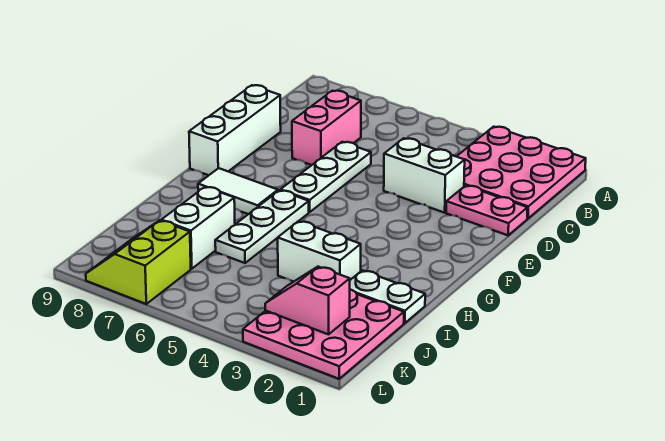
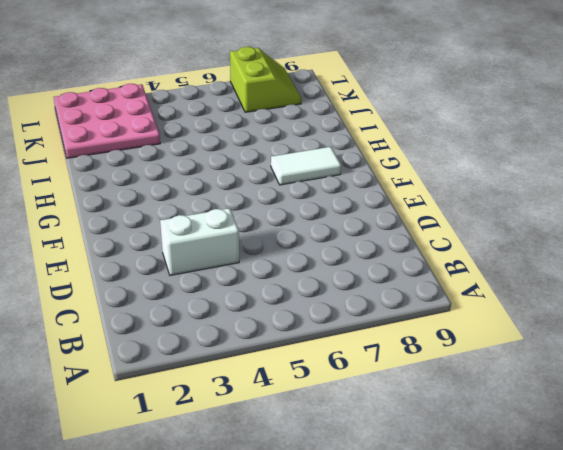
none -> pink plate A1:C3 level 1
none -> pink brick C7:D7 level 1
none -> pink plate D1:D2 level 1

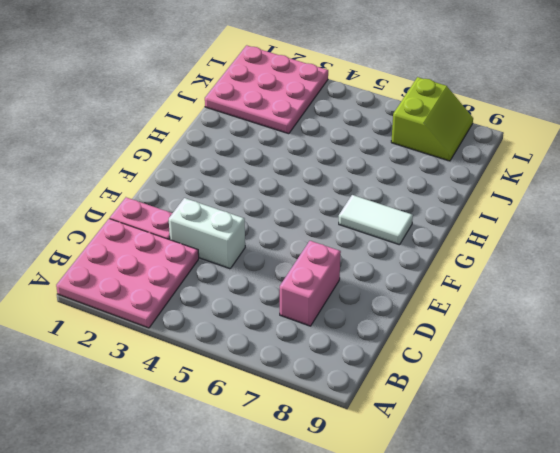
none -> white plate D6:F6 level 1
none -> white brick D9:F9 level 1
none -> white plate G6:I6 level 1

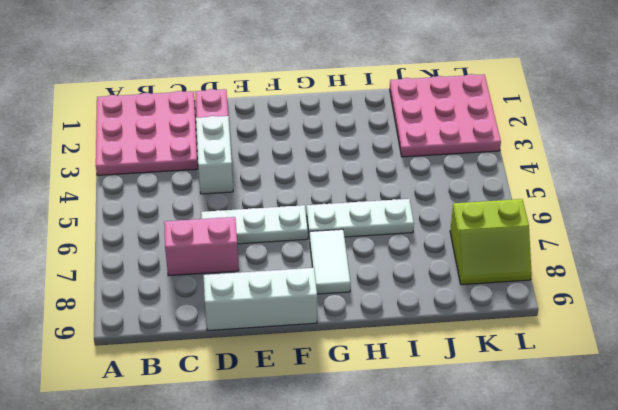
none -> white plate I1:I2 level 1
none -> white brick I3:I4 level 1
none -> white brick I7:J7 level 1

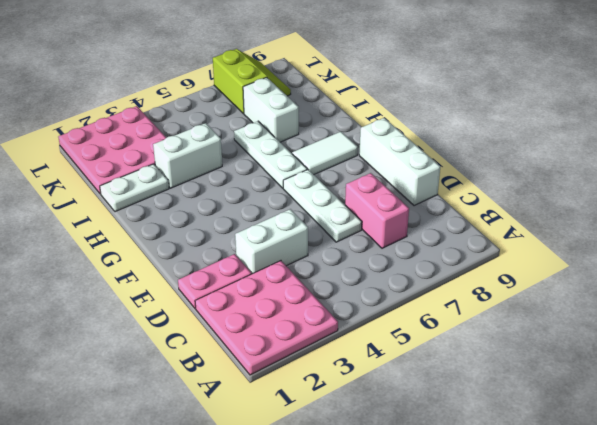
none -> pink slope K2:K3 level 2 top 2

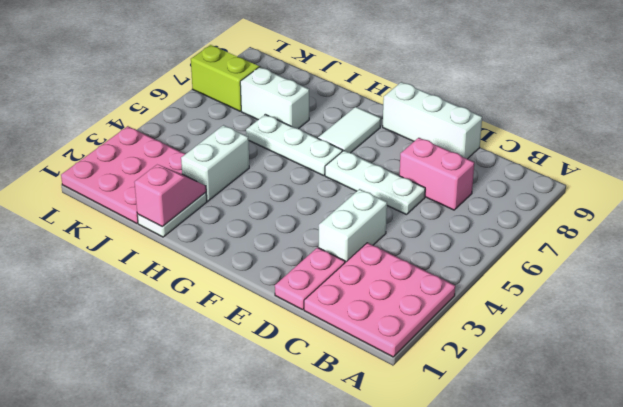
pink slope I1:I2 level 2 top 1 -> pink slope K2:K3 level 2 top 2

